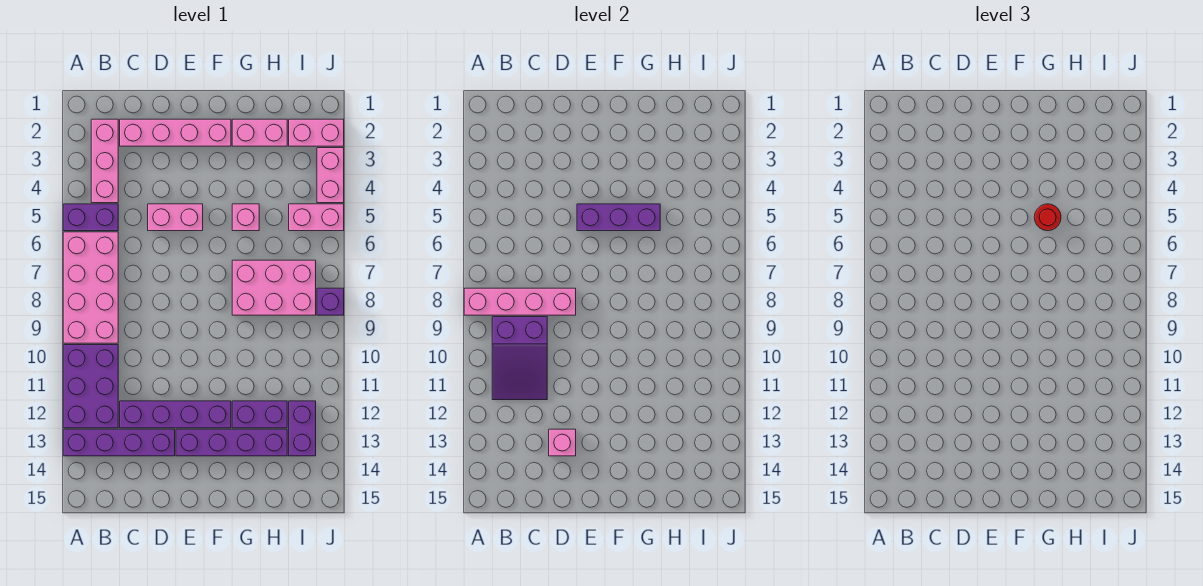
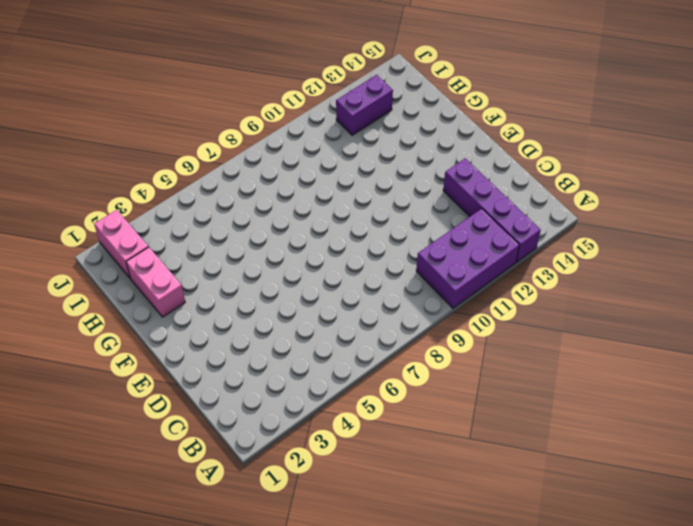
none -> purple brick A5:B5 level 1
none -> pink brick A6:B9 level 1
none -> pink brick B2:B4 level 1

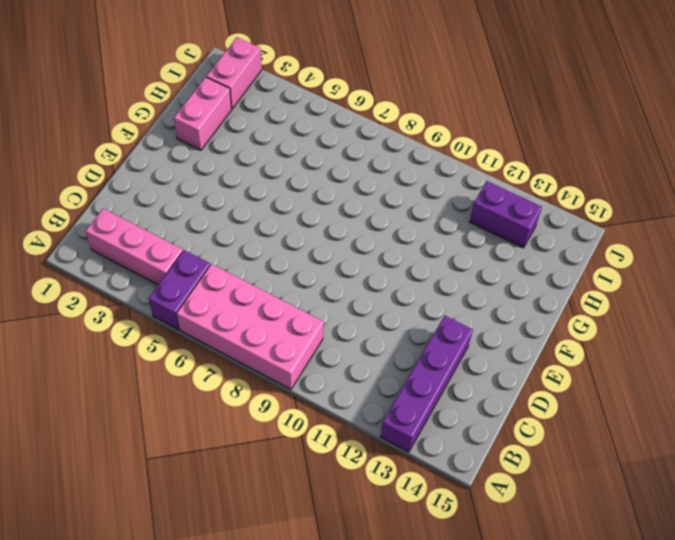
none -> purple brick A10:B12 level 1
none -> pink brick C2:F2 level 1
none -> purple brick C12:F12 level 1

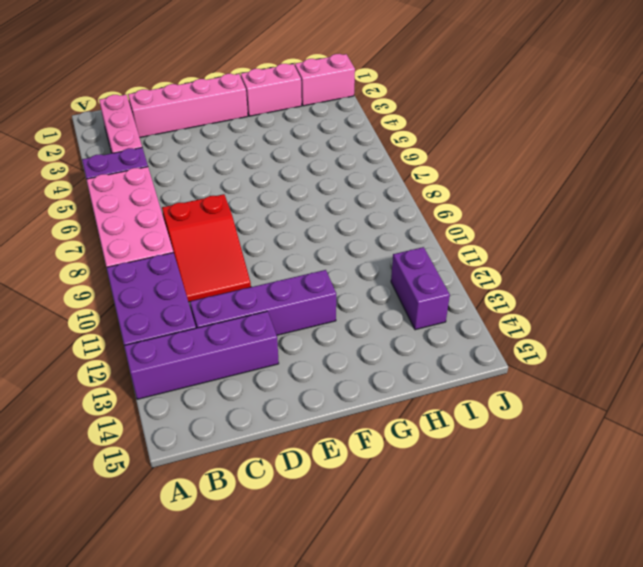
red slope C8:D10 level 1 top 8 -> none
none -> pink brick D5:E5 level 1
none -> purple brick E13:H13 level 1
none -> pink brick G5 level 1

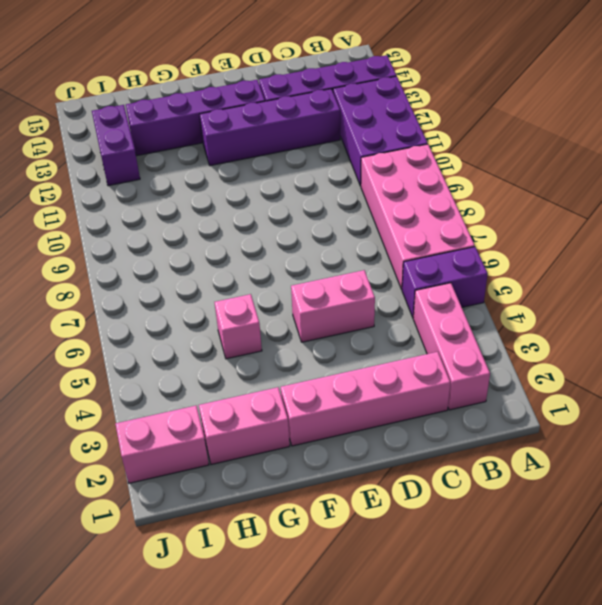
none -> pink brick G7:I8 level 1
none -> purple brick G12:H12 level 1
none -> pink brick I5:J5 level 1

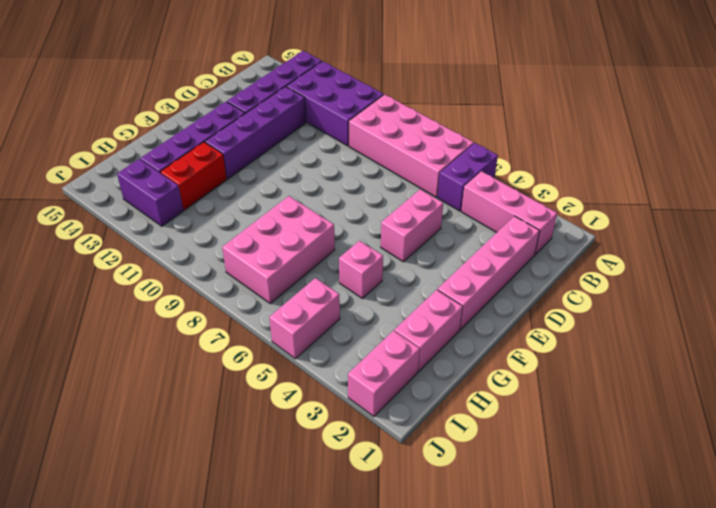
red brick G12:H12 level 1 -> purple brick G12:H12 level 1
none -> pink brick J3:J4 level 1
none -> purple brick J8 level 1
none -> pink brick A8:D8 level 2

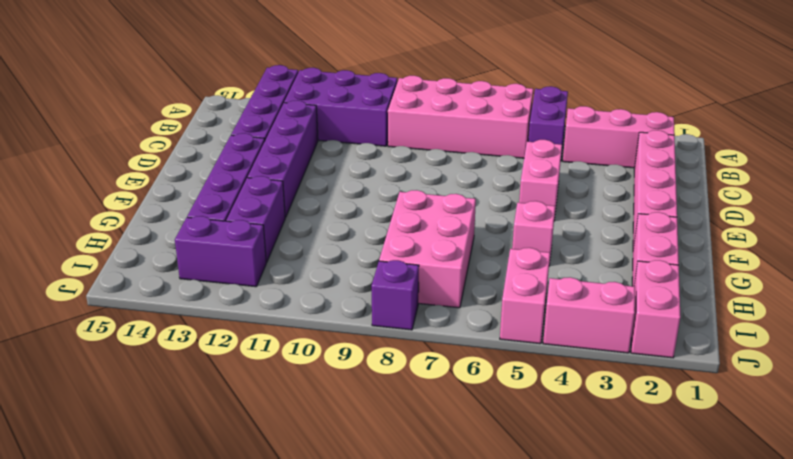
none -> pink brick A8:D8 level 2
none -> purple slope B9:C11 level 2 top 9
none -> pink brick D13 level 2

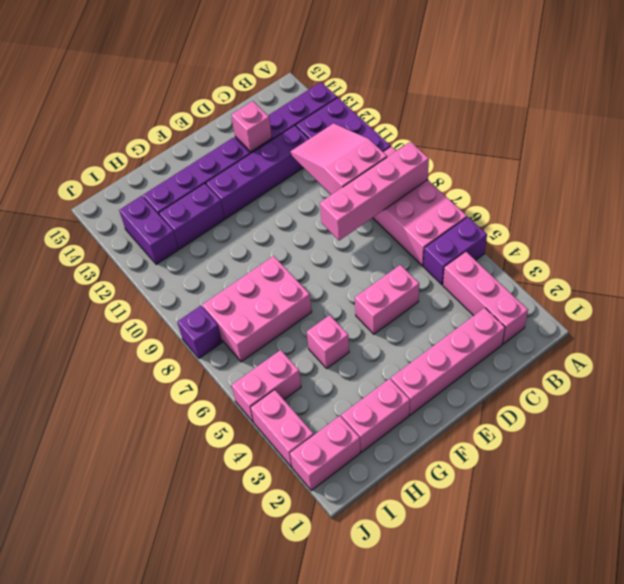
pink slope B9:C11 level 2 top 9 -> purple slope B9:C11 level 2 top 9
none -> purple brick E5:G5 level 2
none -> red round brick G5 level 3

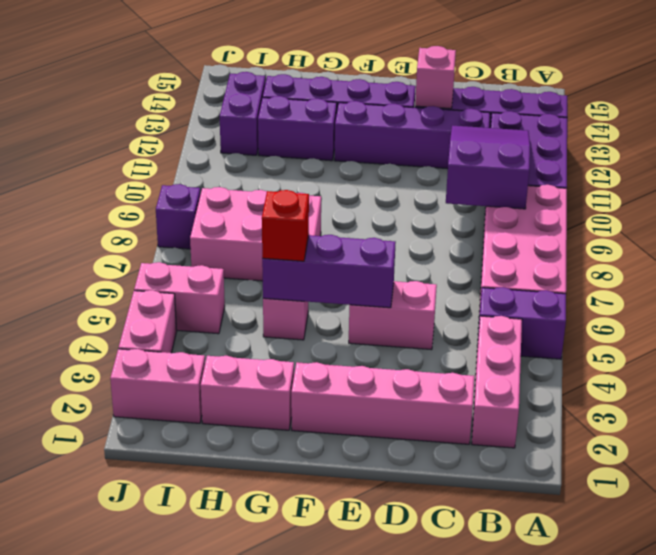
red brick G5 level 3 -> red round brick G5 level 3
none -> pink brick A8:D8 level 2

